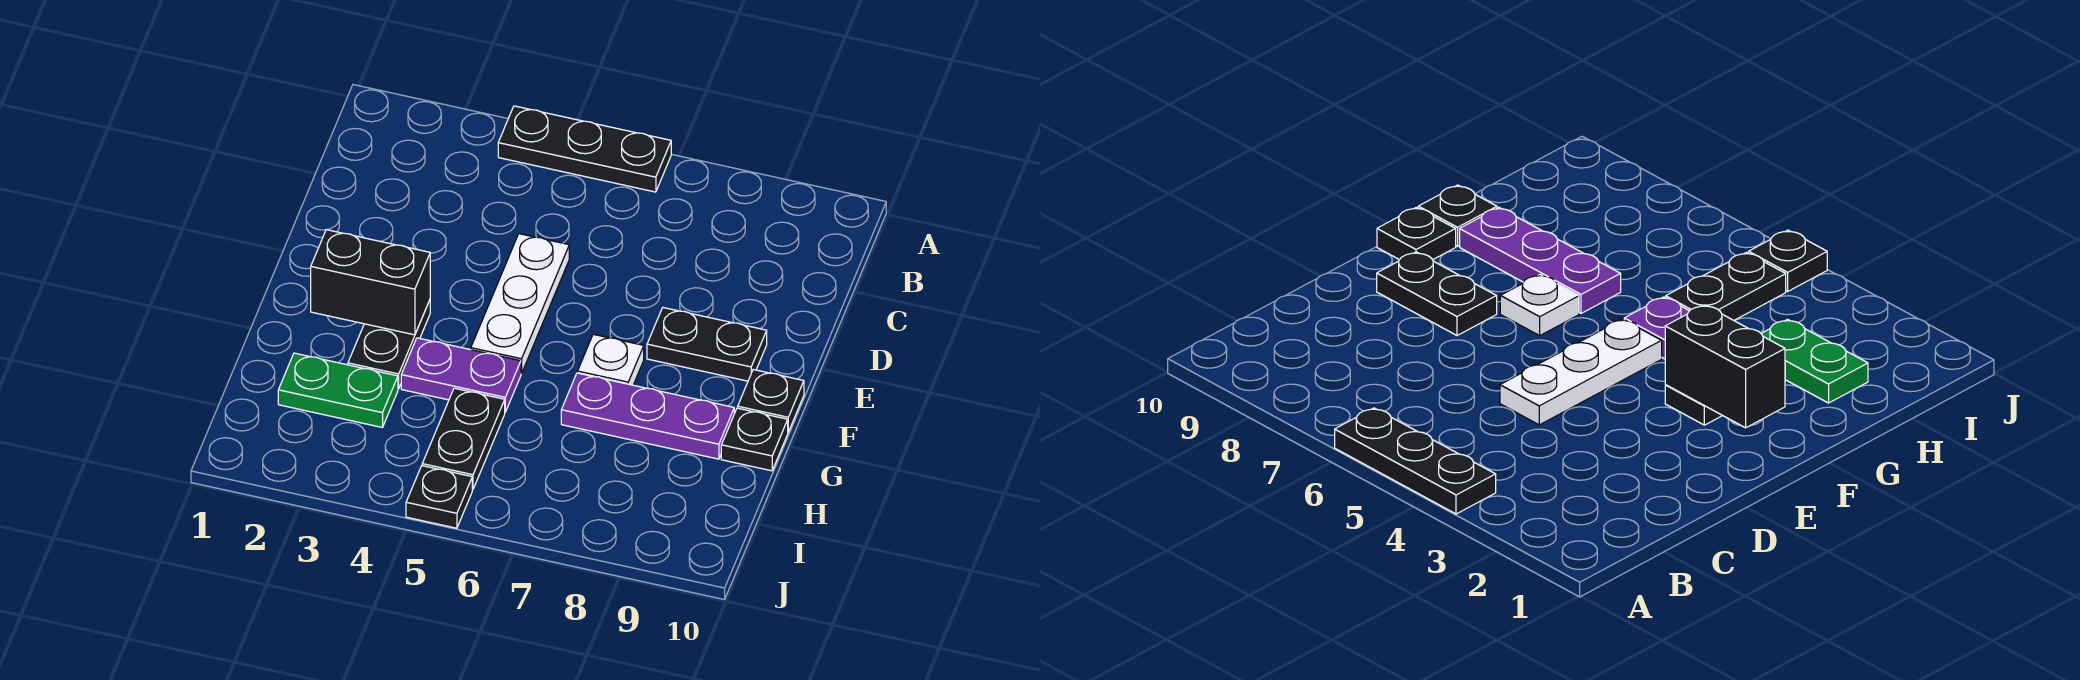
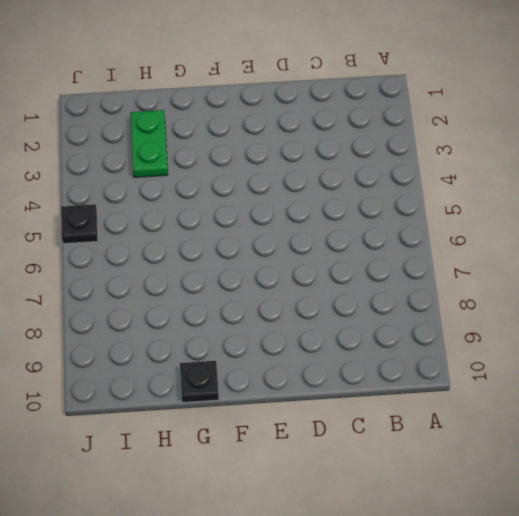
none -> black plate A4:A6 level 1
none -> white plate D5:F5 level 1
none -> black plate E8:E9 level 1

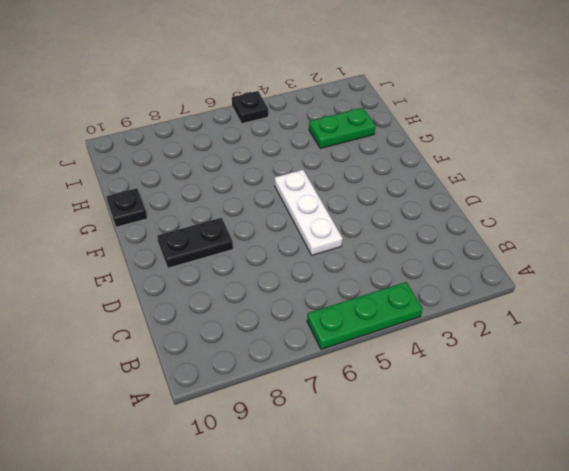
green plate A4:A6 level 1 -> black plate A4:A6 level 1
none -> black plate F3:G3 level 1
none -> white plate F7 level 1
none -> black plate F10 level 1

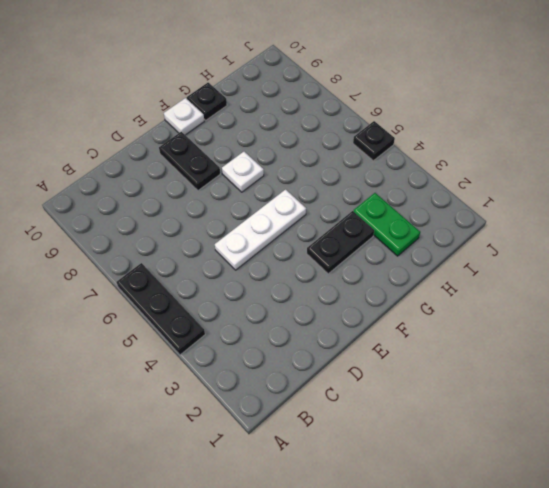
white plate F10 level 1 -> black plate F10 level 1
none -> purple plate G4:G5 level 1
none -> purple plate G7:G9 level 1
none -> black plate H5:I5 level 1

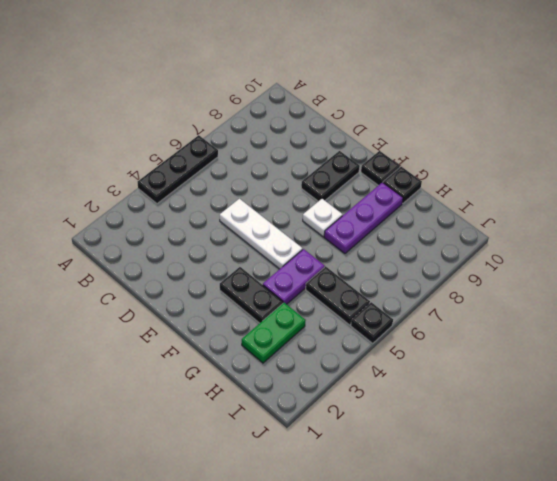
none -> black brick F2:F3 level 2

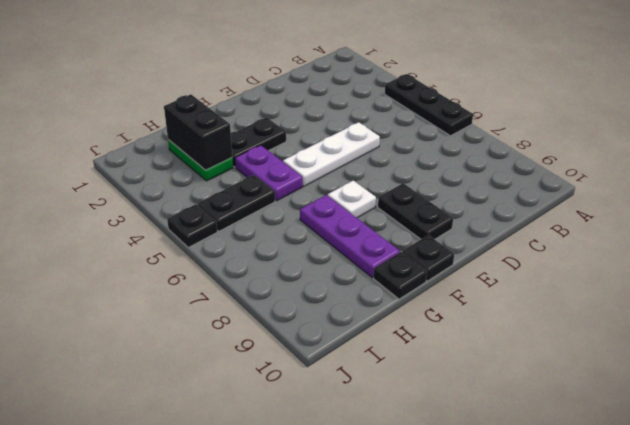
black brick H2:H3 level 2 -> black brick F2:F3 level 2

